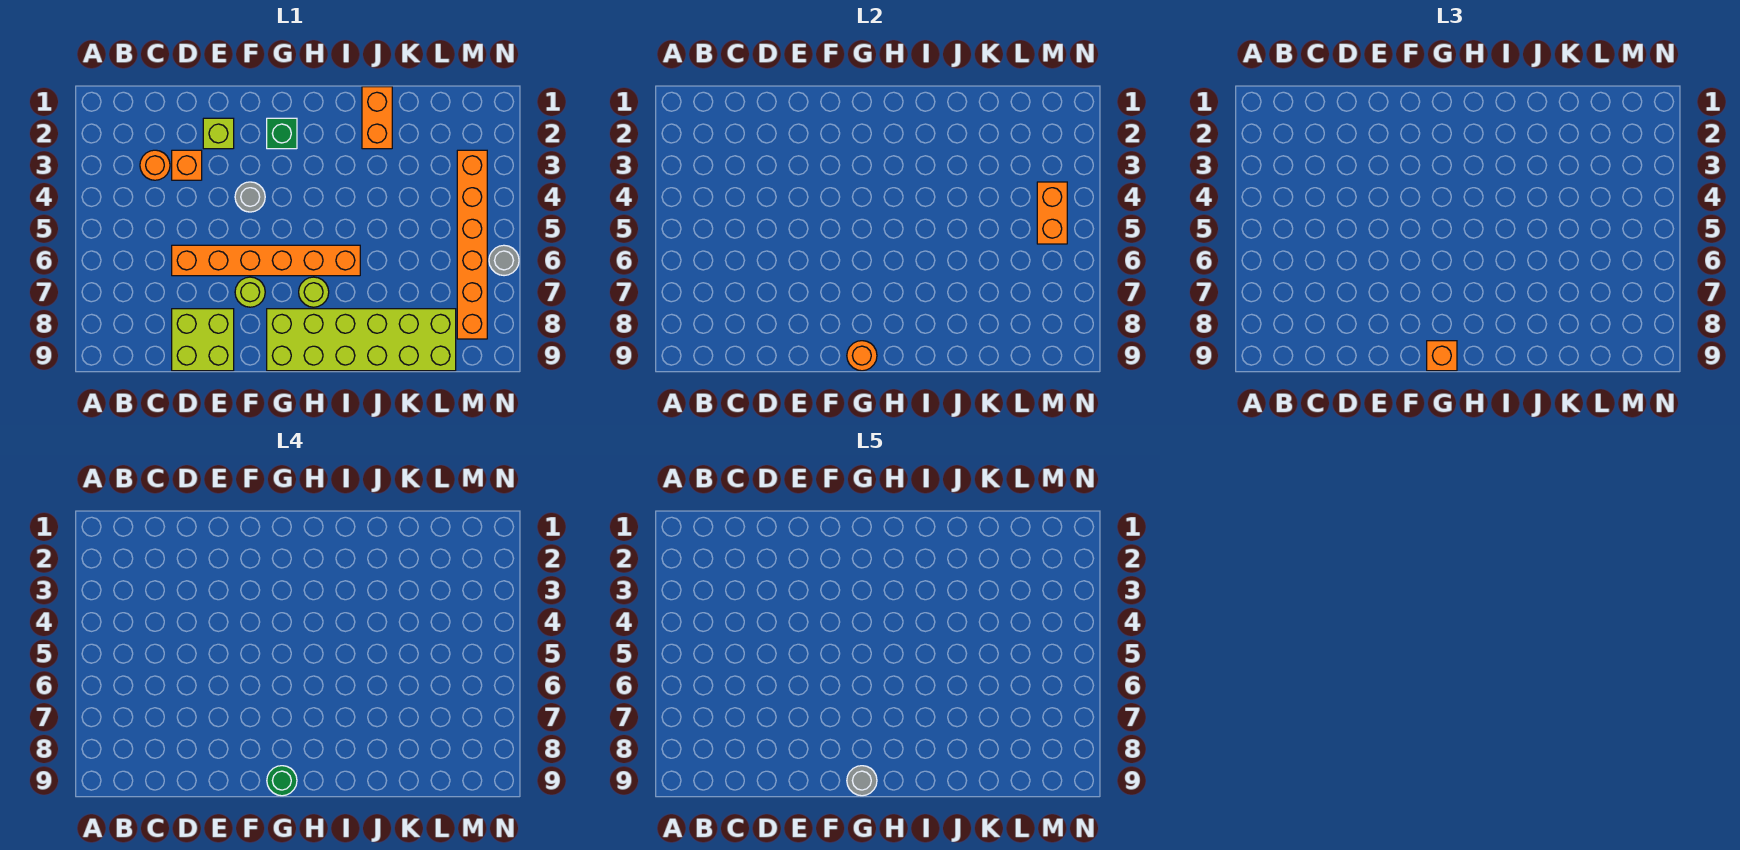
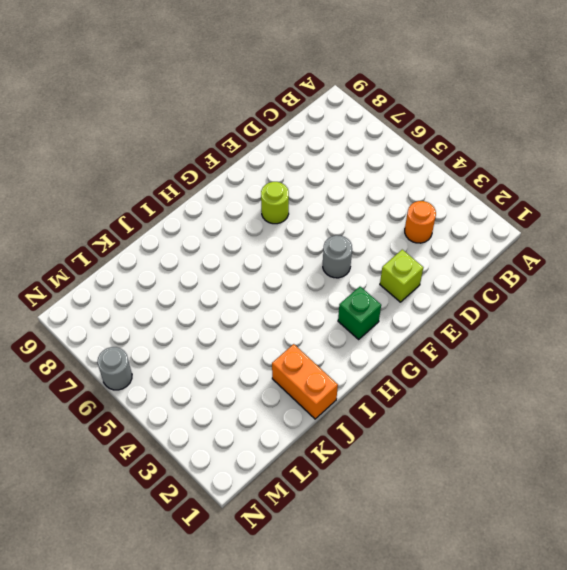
none -> orange brick D3 level 1
none -> orange brick D6:I6 level 1
none -> lime brick D8:E9 level 1

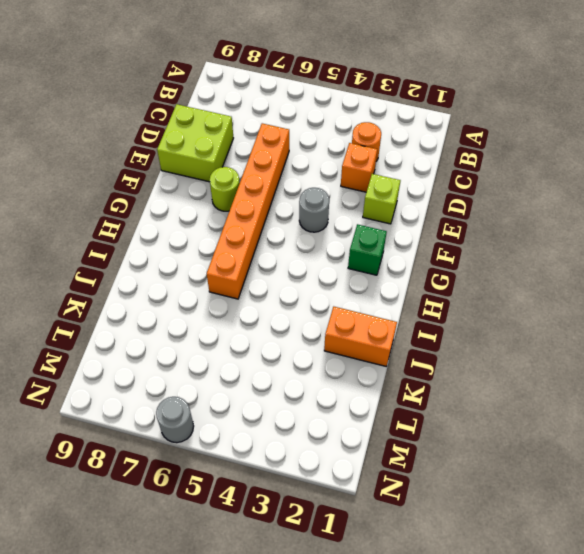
none -> lime brick G8:L9 level 1
none -> lime round brick H7 level 1
none -> orange brick M3:M8 level 1

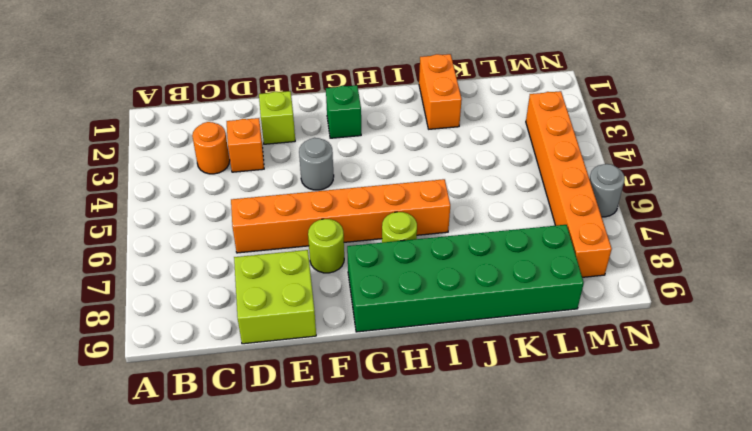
green brick G8:L9 level 1 -> lime brick G8:L9 level 1
none -> orange round brick G9 level 2
none -> orange brick M4:M5 level 2
none -> orange brick G9 level 3

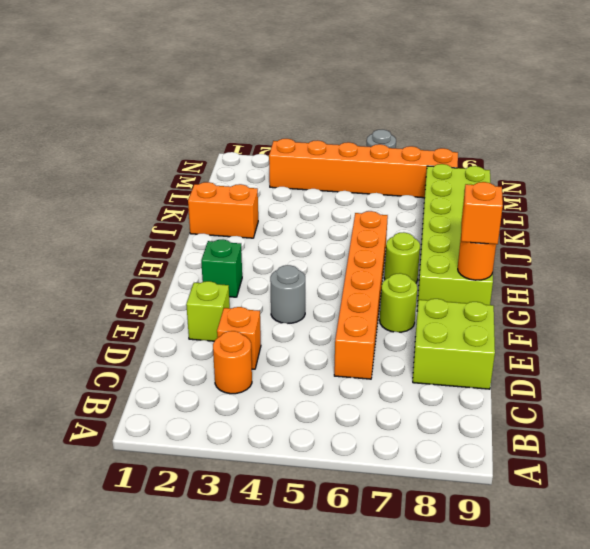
none -> orange brick M4:M5 level 2
none -> green round brick G9 level 4
none -> grey round brick G9 level 5

